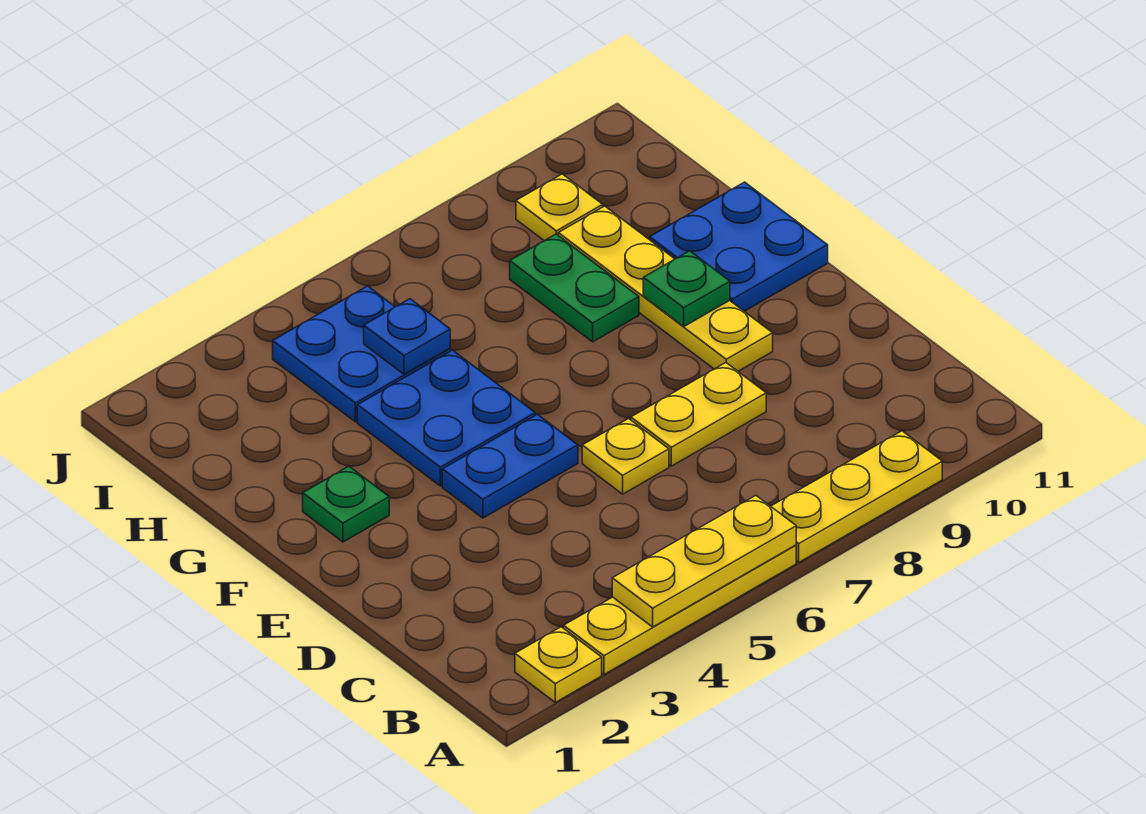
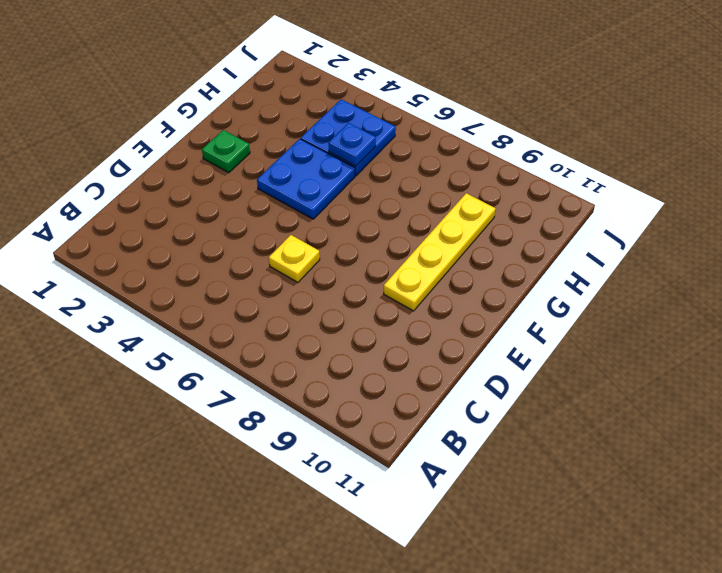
none -> yellow plate A2 level 1
none -> yellow plate A3:A6 level 1
none -> yellow plate A7:A9 level 1

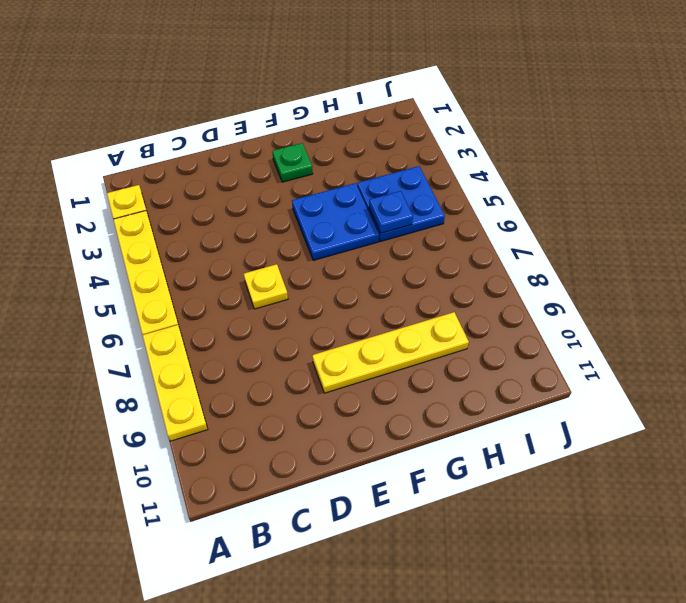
none -> yellow plate D7:D8 level 1
none -> blue plate E4:E5 level 1
none -> blue plate F10:G11 level 1

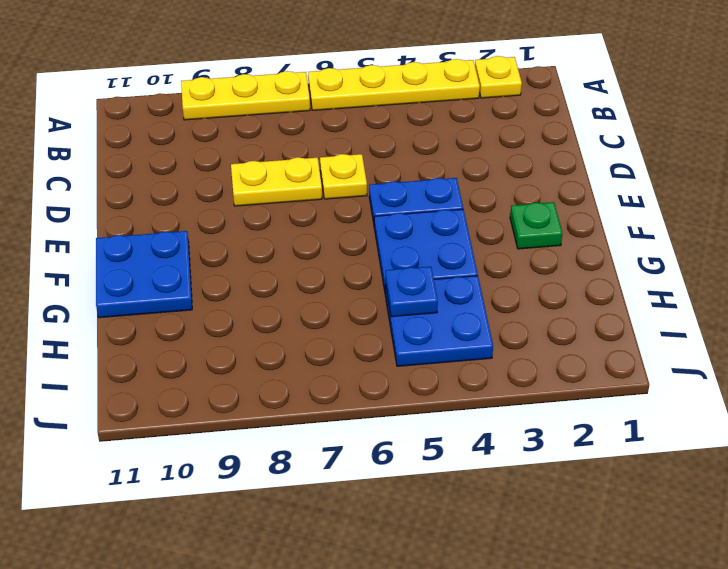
none -> yellow plate E9:H9 level 1
none -> green plate G8:H8 level 1
none -> yellow plate I9 level 1

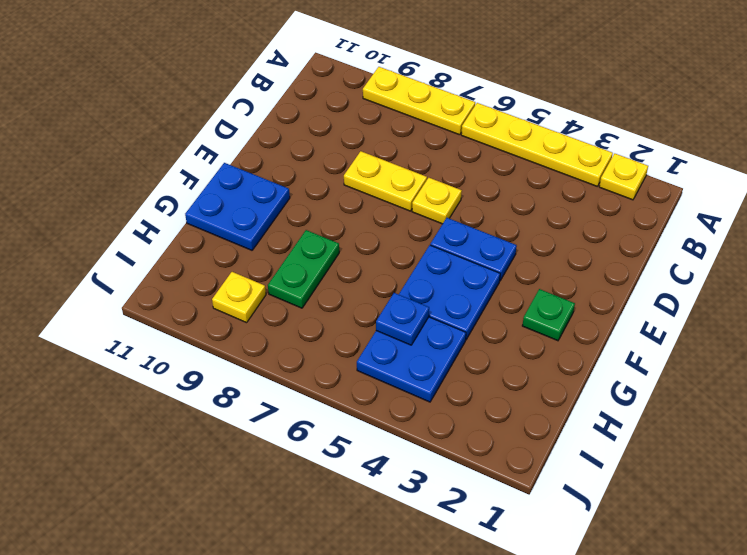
none -> yellow plate E9:H9 level 1
none -> yellow plate A4:A6 level 2
none -> green plate F9 level 2

